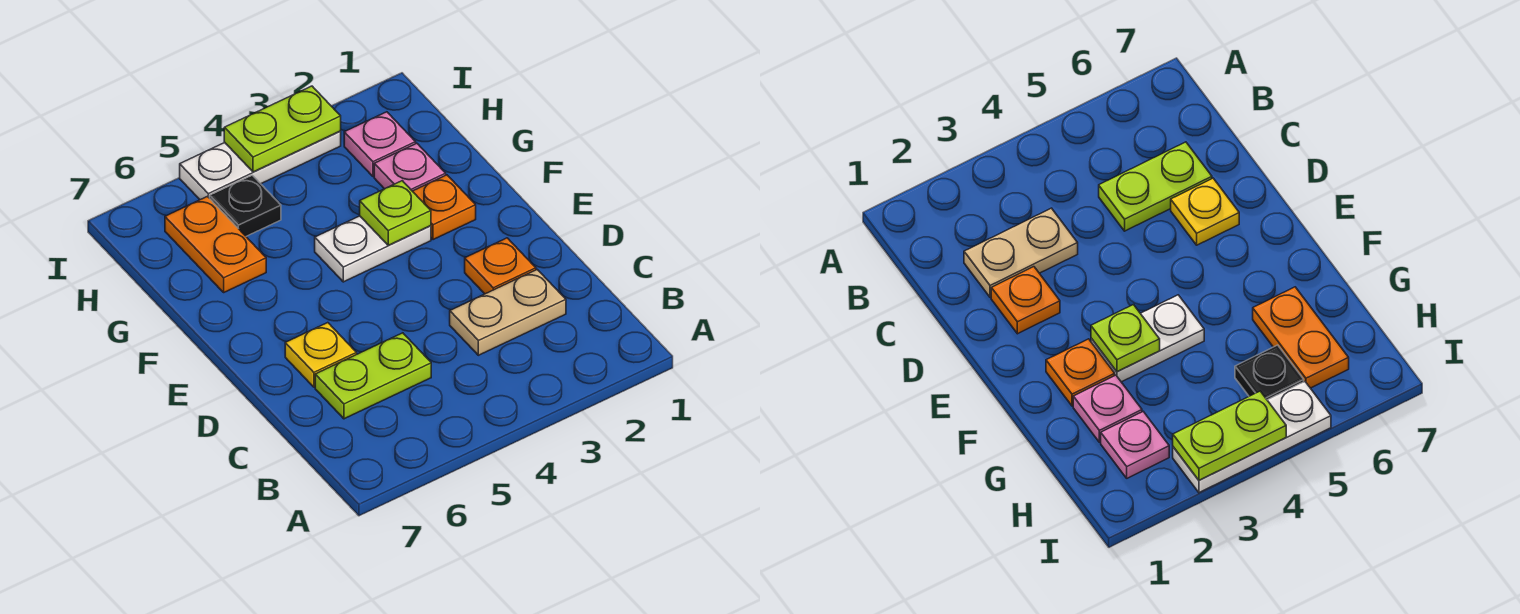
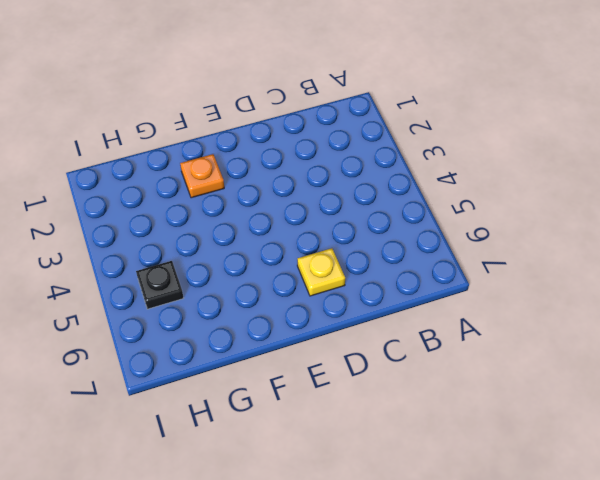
none -> tan plate C2:C3 level 1
none -> lime plate C5:C6 level 1
none -> orange plate D2 level 1

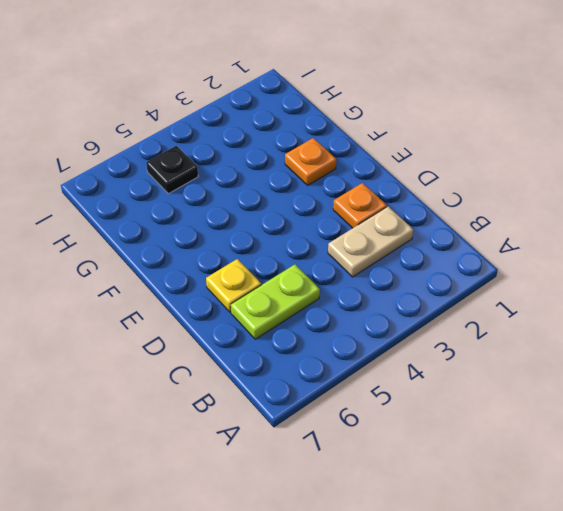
none -> white plate F3:F4 level 1
none -> pink plate G2 level 1
none -> orange plate G6:H6 level 1

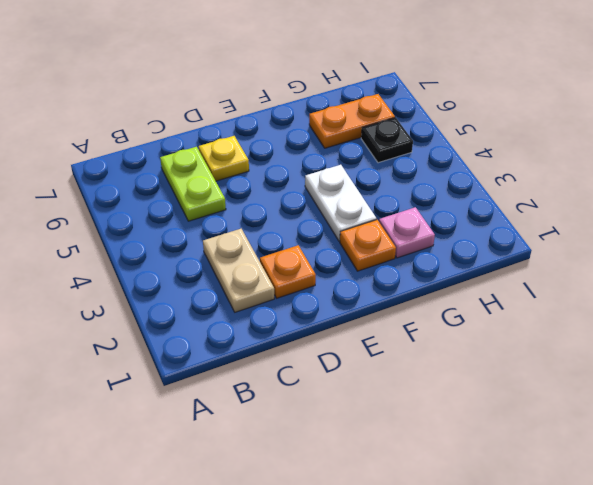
none -> pink plate H2 level 1
none -> white plate I3:I5 level 1
none -> lime plate F3 level 2

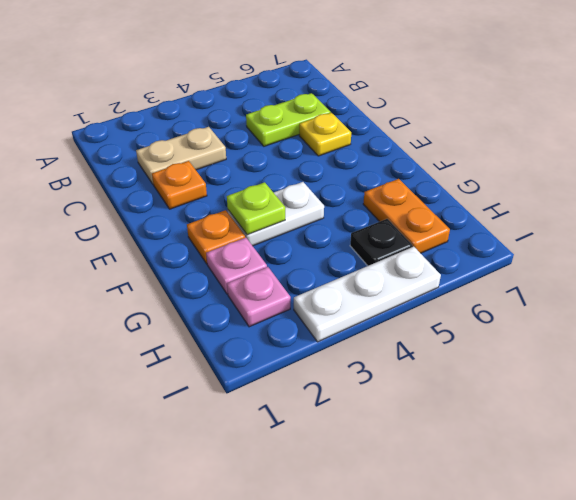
none -> lime plate I3:I4 level 2

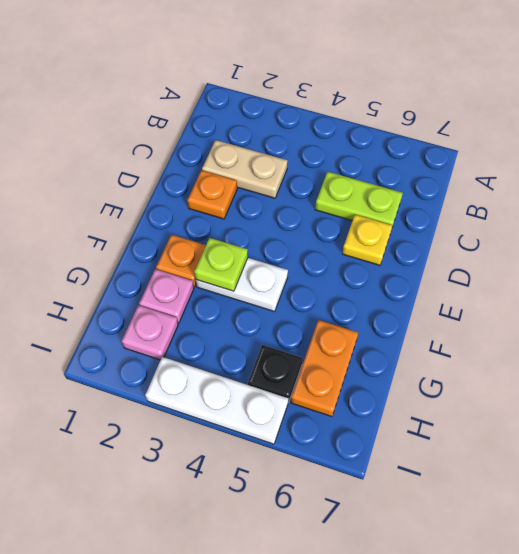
none -> lime plate I3:I4 level 2

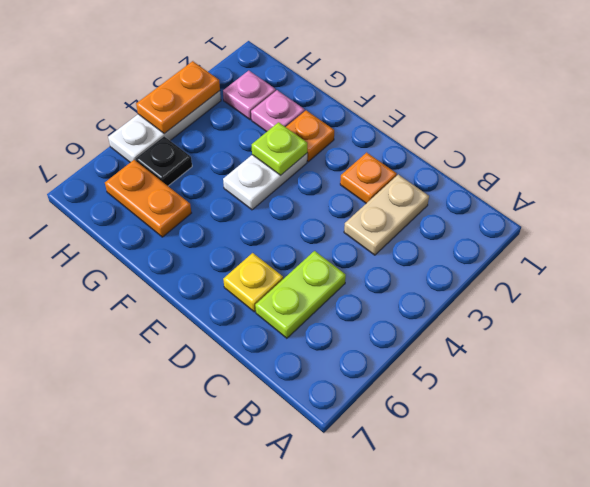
orange plate I3:I4 level 2 -> lime plate I3:I4 level 2

